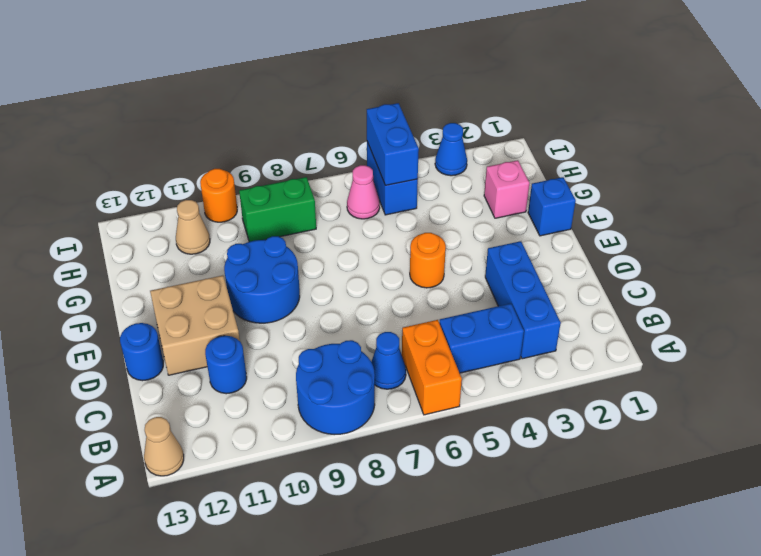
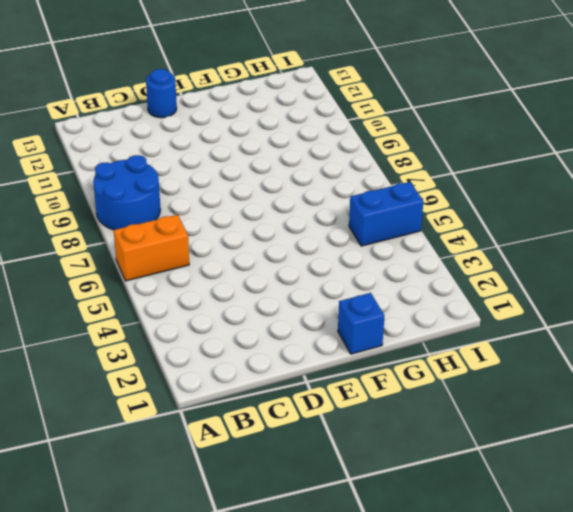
none -> tan cone A13 level 1
none -> blue brick B3:D3 level 1
none -> blue brick B4:B5 level 1

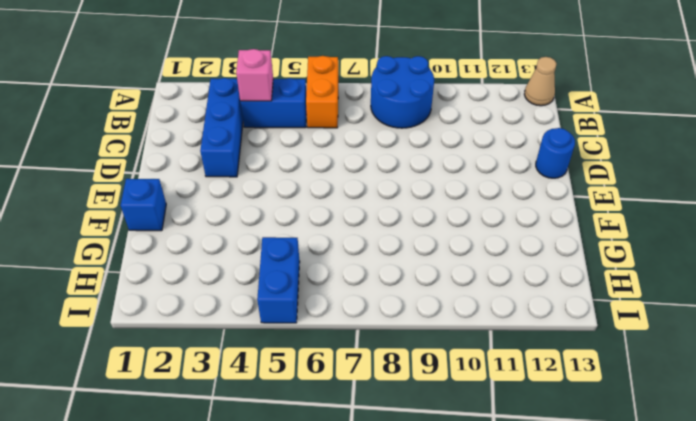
pink brick B4 level 2 -> pink brick G2 level 1
none -> blue cone B7 level 1
none -> blue round brick C11 level 1
none -> tan brick D11:E12 level 1

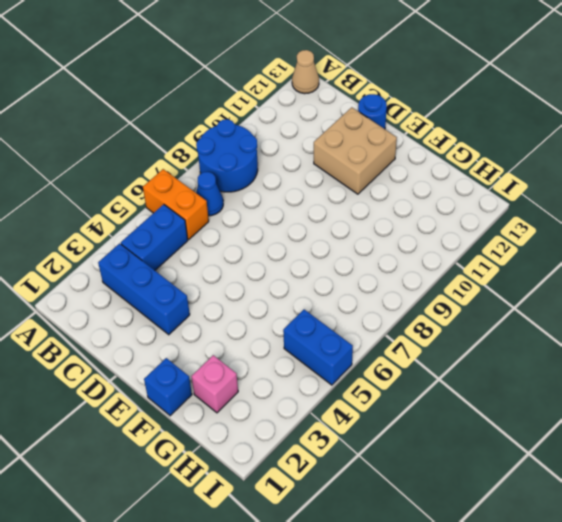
none -> blue round brick C11 level 1
none -> orange round brick E5 level 1
none -> blue round brick E9:F10 level 1

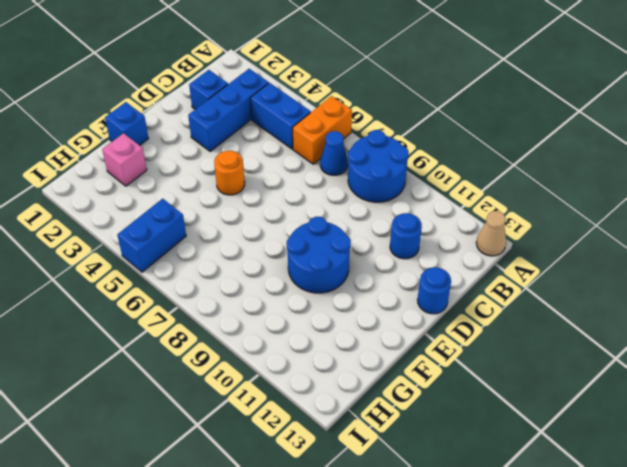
blue brick C2 level 1 -> none
none -> tan brick D11:E12 level 1
none -> pink cone H6 level 1
none -> green brick H8:H9 level 1

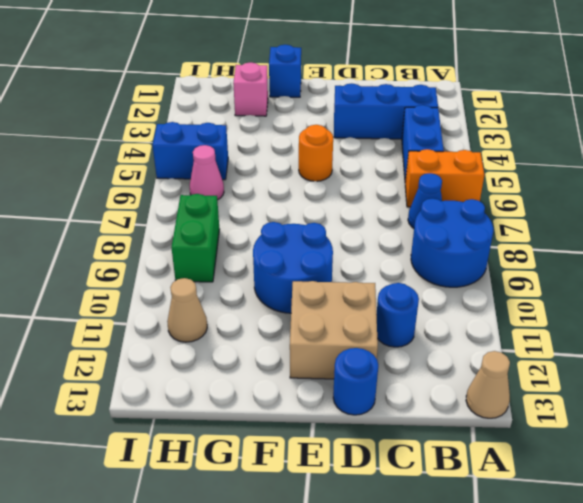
none -> blue cone I3 level 1
none -> orange round brick I10 level 1
none -> blue brick H5:I5 level 2

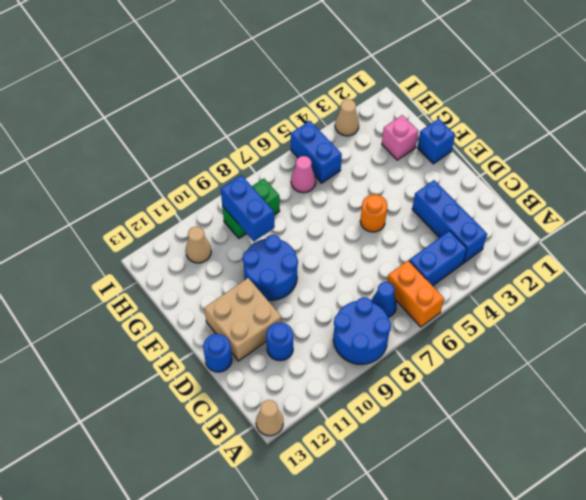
blue brick G9:H9 level 2 -> blue brick H5:I5 level 2
tan cone I3 level 1 -> blue cone I3 level 1
none -> orange round brick I10 level 1

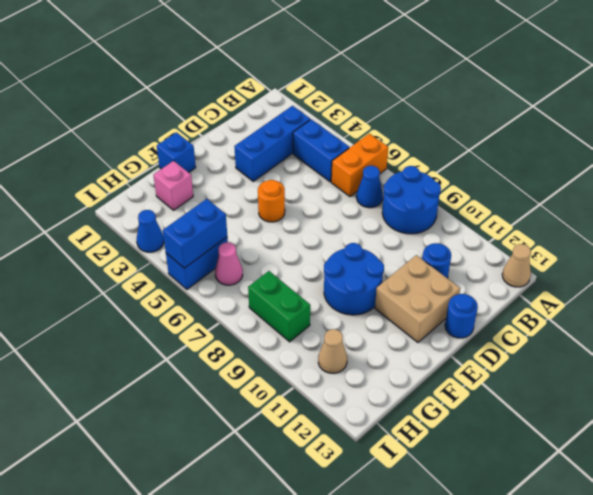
none -> orange round brick I10 level 1

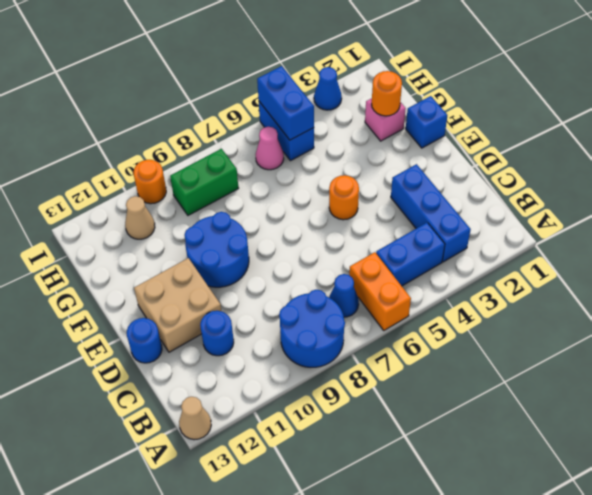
orange round brick G2 level 2 -> none

